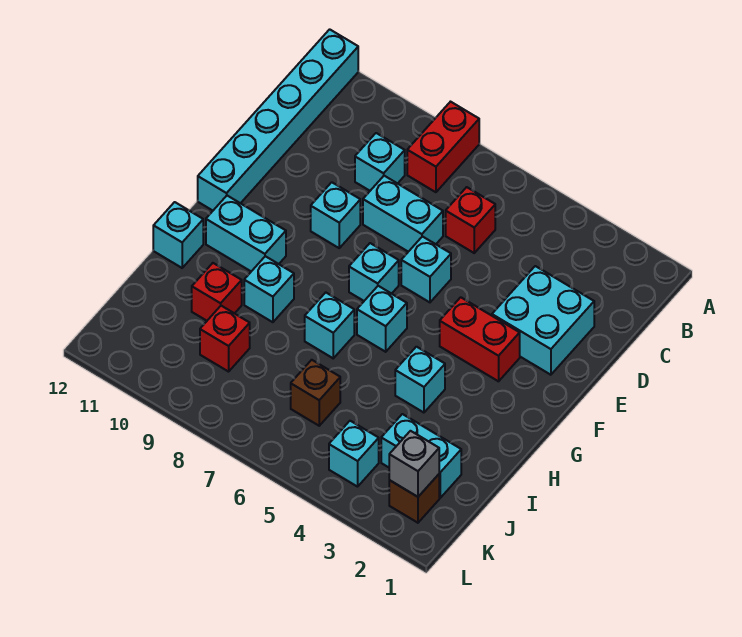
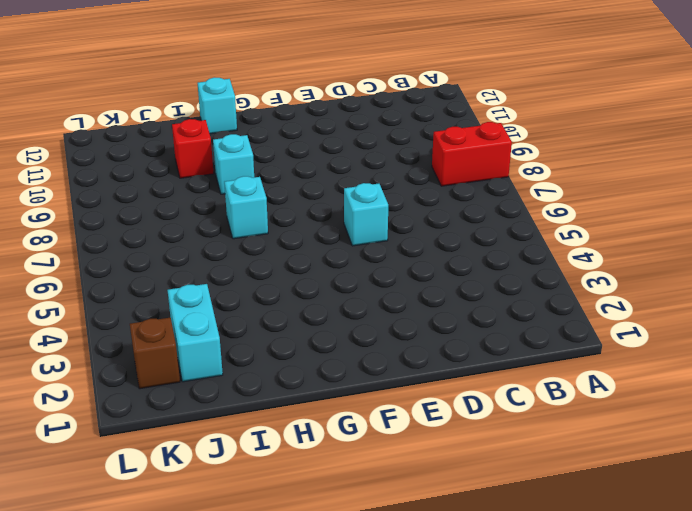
none -> cyan brick A12:F12 level 1
none -> red brick C6 level 1
none -> cyan brick C9 level 1

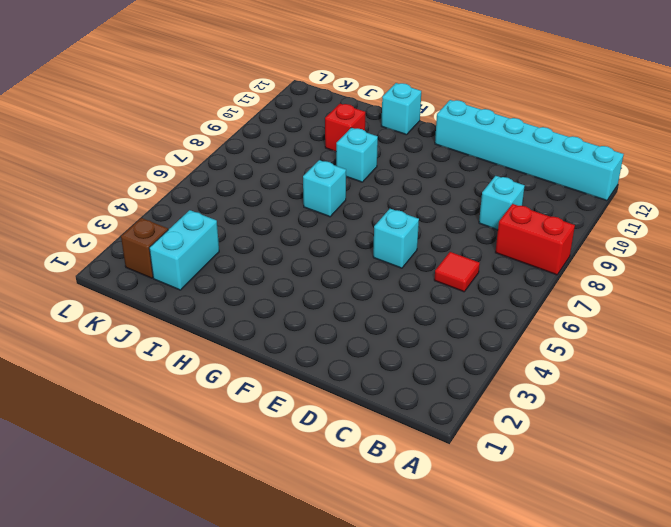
red tile C6 level 1 -> red brick C6 level 1
none -> cyan brick D2:E3 level 1
none -> cyan brick D7:D8 level 1
none -> cyan brick E9 level 1

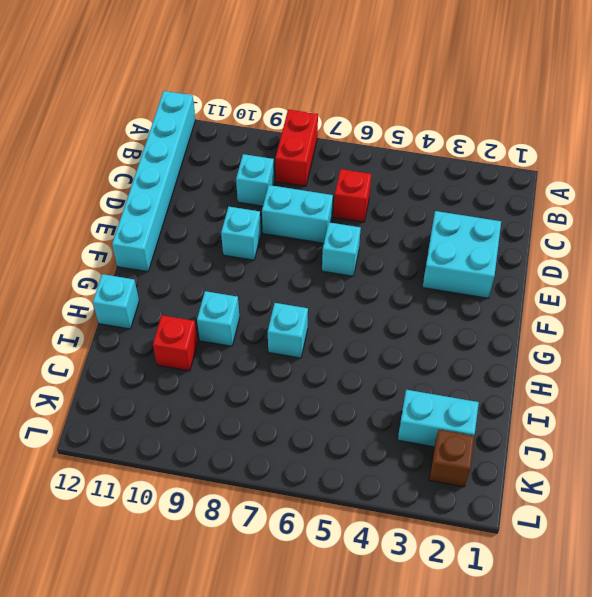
none -> red brick F3:F4 level 1
none -> cyan brick F7 level 1
none -> cyan brick G6 level 1

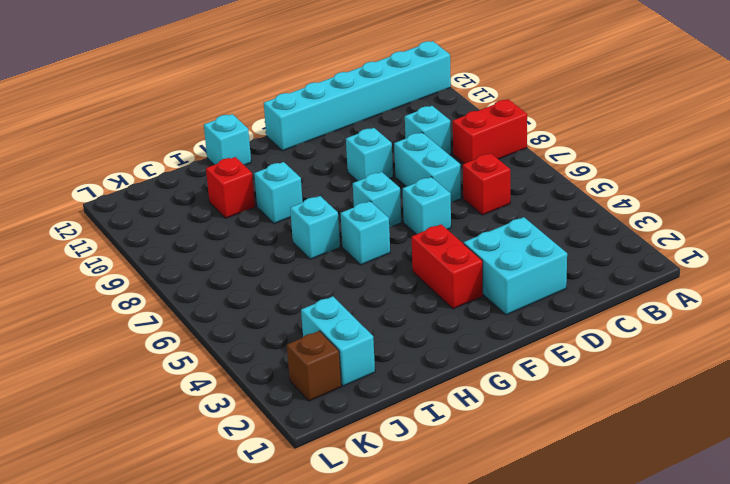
none -> cyan brick G10:G11 level 1
none -> cyan brick H4 level 1
none -> brown brick J6 level 1

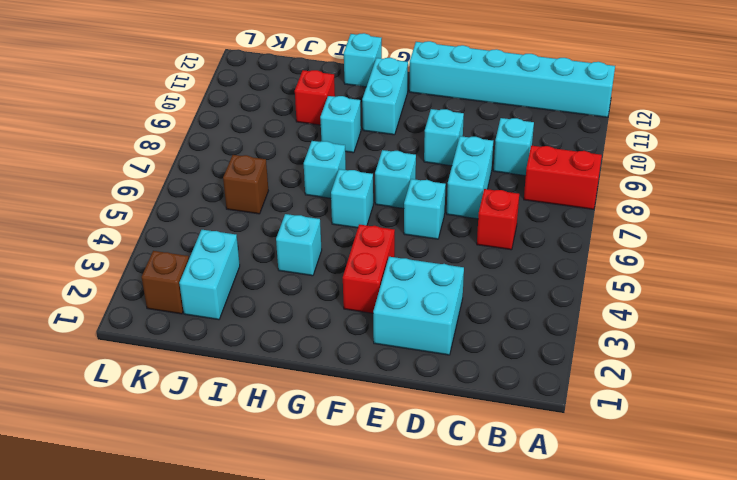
none -> red brick J9 level 1
none -> cyan brick K4 level 1
none -> grey brick K2 level 2

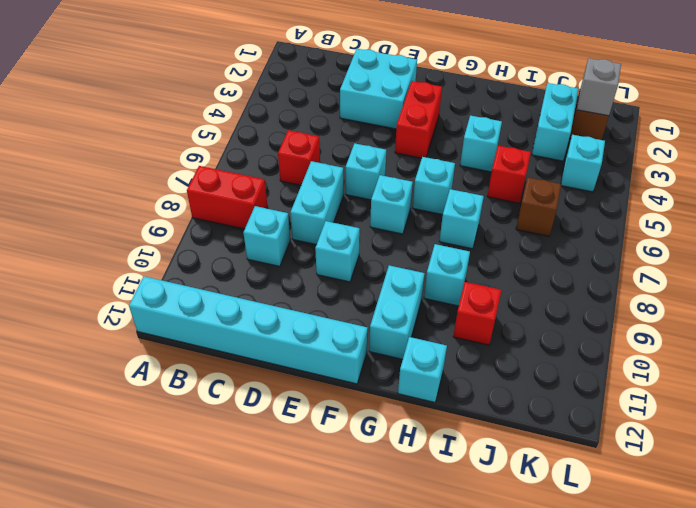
red brick I5 level 1 -> red brick J9 level 1

